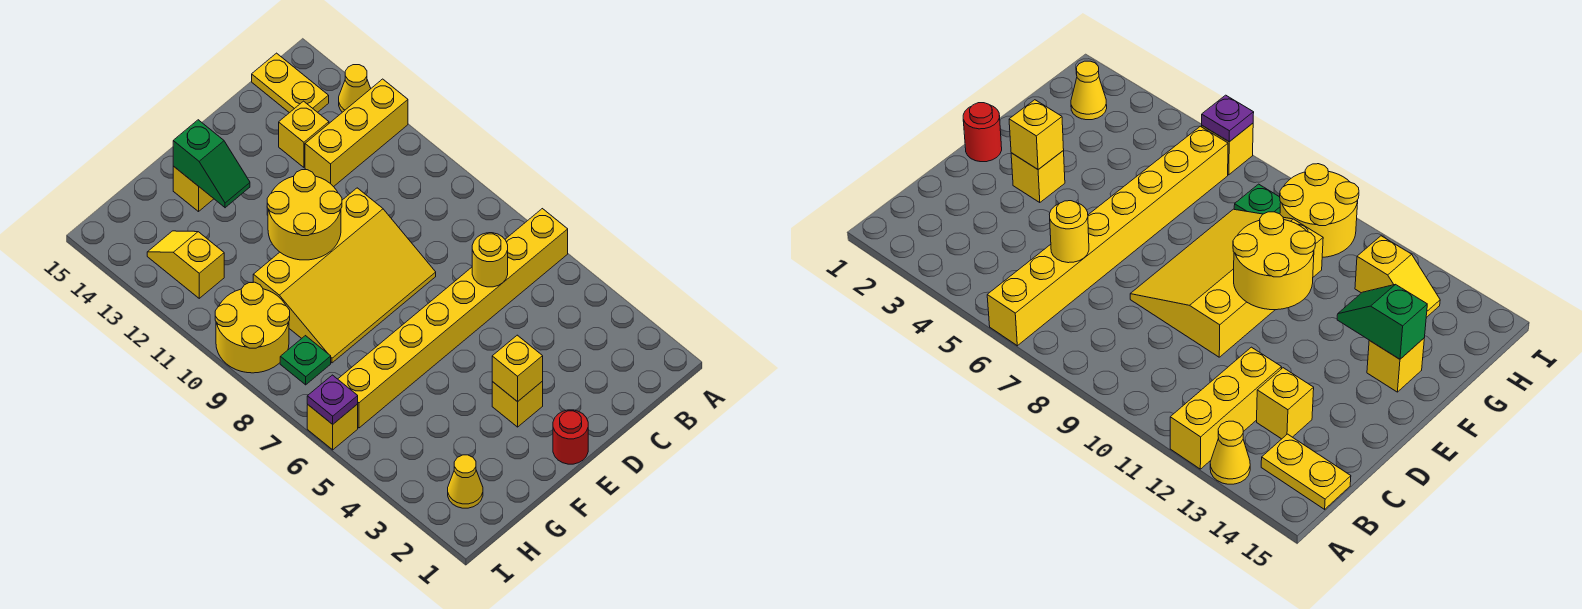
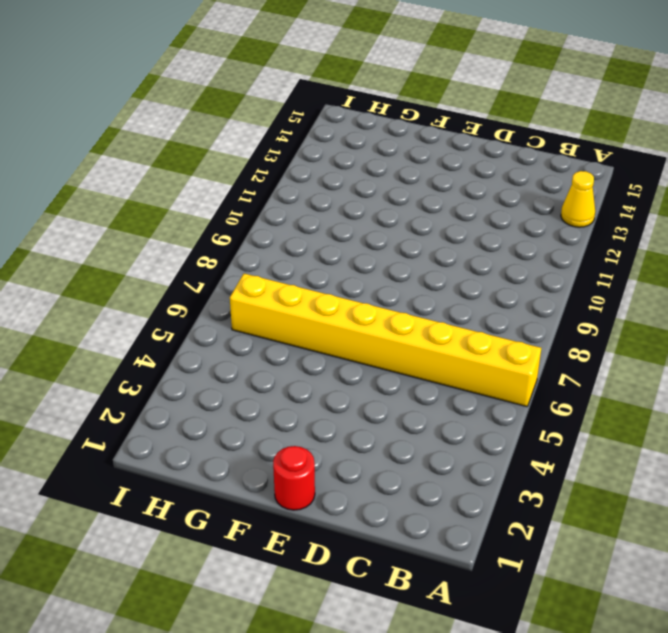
none -> yellow brick A12:C12 level 1
none -> yellow plate B14:B15 level 1
none -> yellow brick C13 level 1

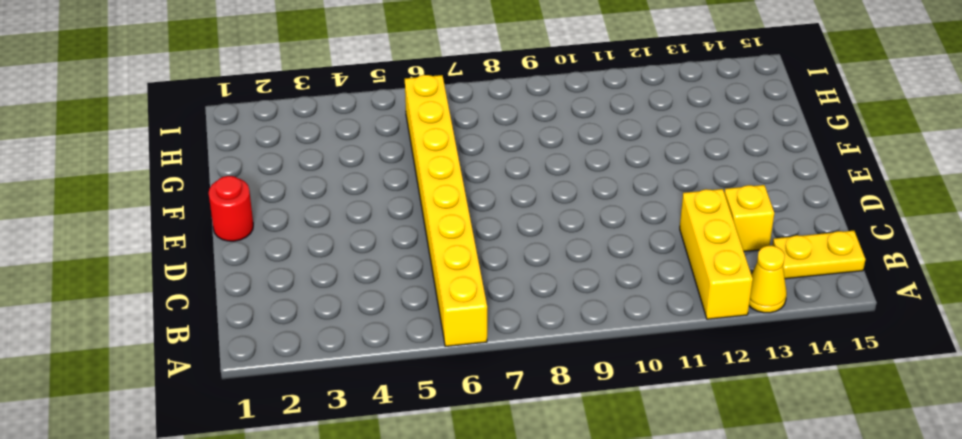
none -> yellow slope D8:G10 level 1 top 10
none -> yellow brick E3 level 1
none -> yellow brick F14 level 1

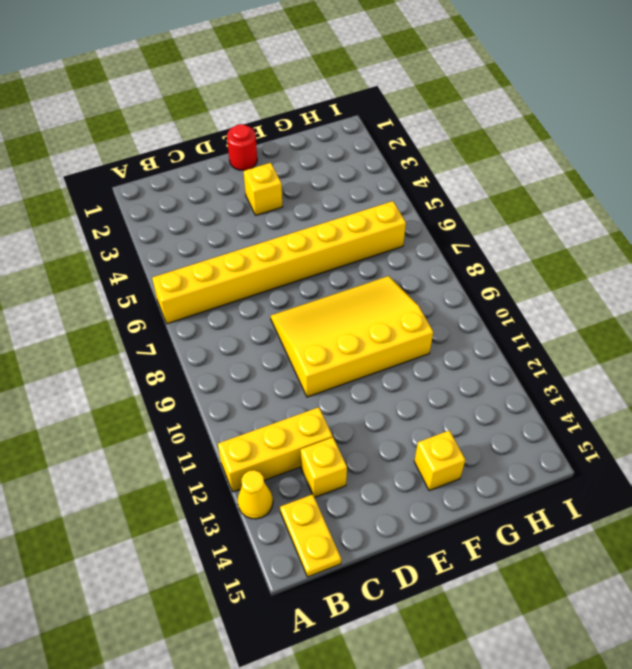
none -> yellow cone H2 level 1
none -> green plate H8 level 1
none -> yellow round brick H9:I10 level 1

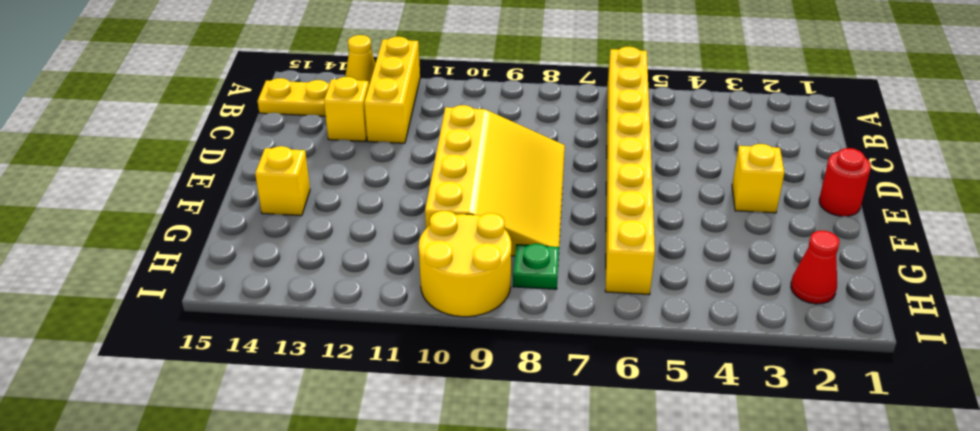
red cone H2 level 1 -> yellow cone H2 level 1
none -> yellow slope H12:H13 level 1 top 12
none -> yellow brick I6 level 1
none -> yellow round brick C6 level 2

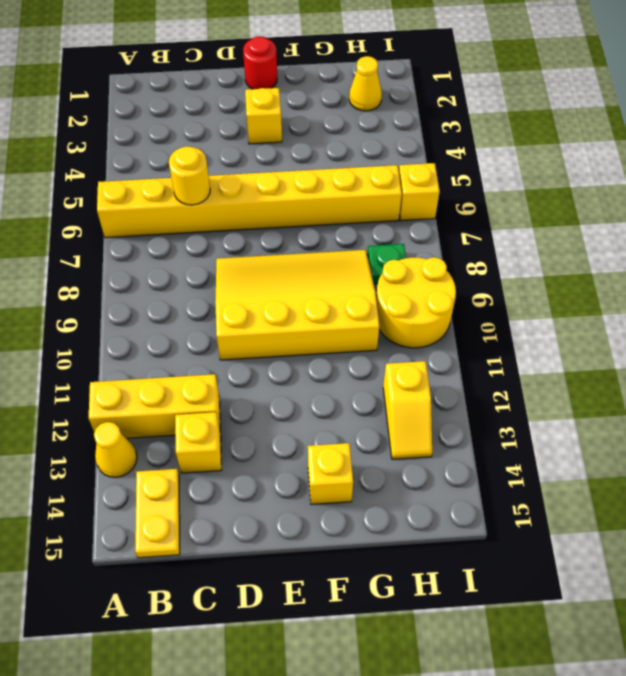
none -> yellow brick E3 level 2
none -> yellow round brick E10:F11 level 2
none -> green slope F13:F14 level 2 top 14

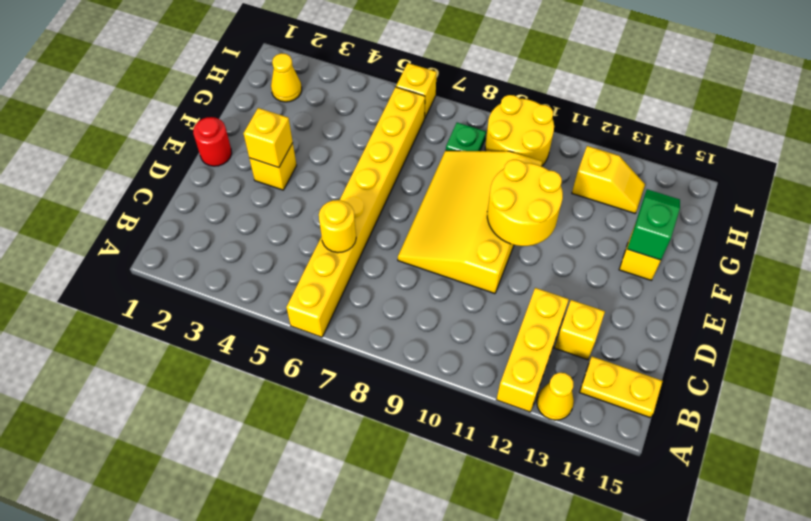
green slope F14:G14 level 2 top F -> green slope F13:F14 level 2 top 14
none -> purple plate I6 level 2

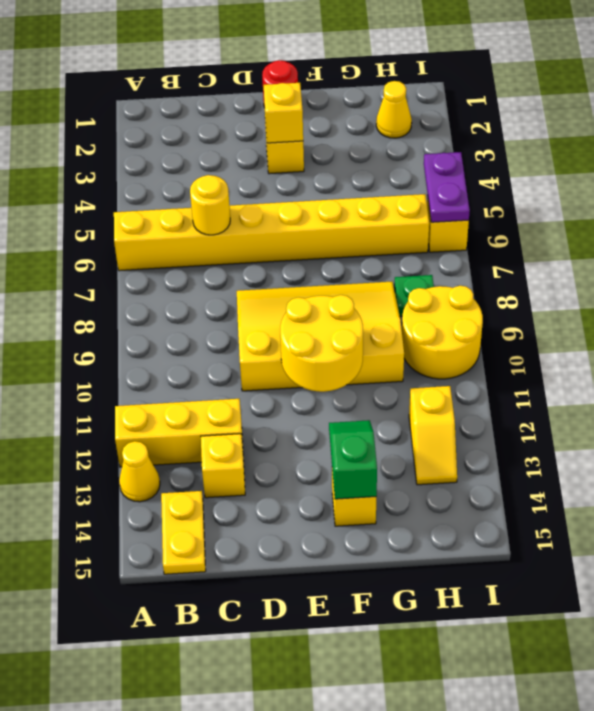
purple plate I5:I6 level 2 -> purple plate I6 level 2

